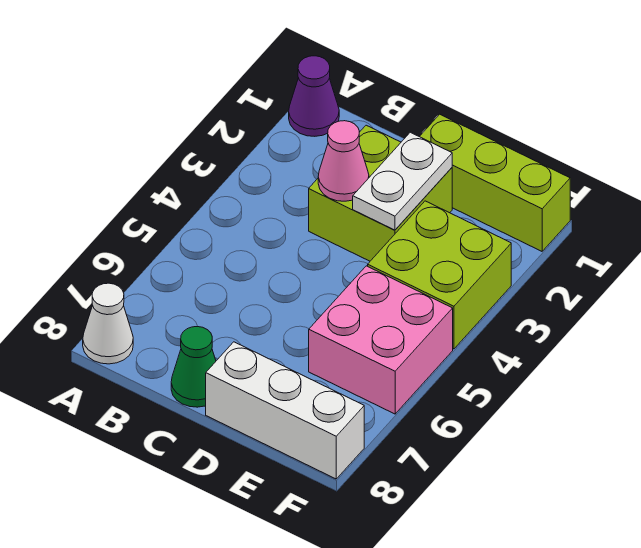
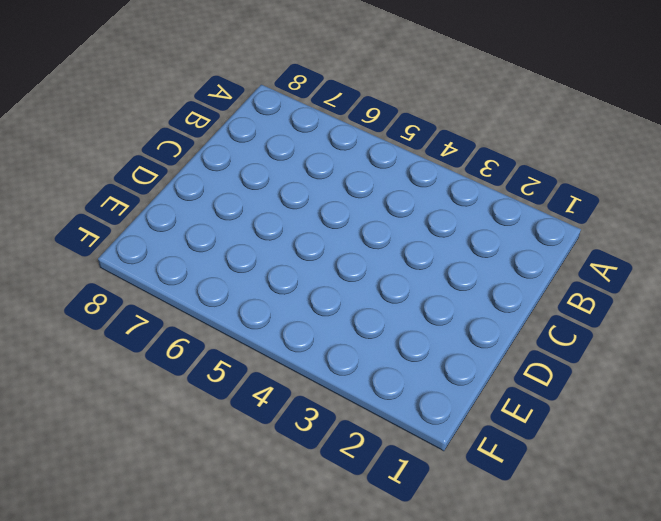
none -> purple cone A1 level 1
none -> white cone A8 level 1

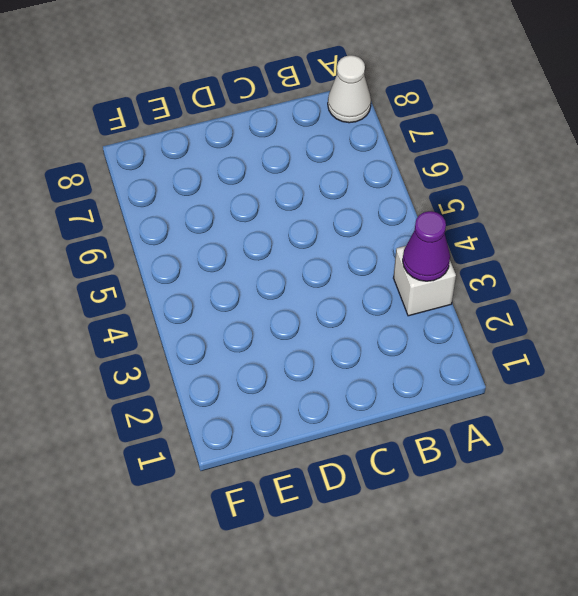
white brick A3 level 1 -> none
purple cone A3 level 2 -> purple cone A1 level 1
none -> lime brick C2:D3 level 1
none -> green cone C8 level 1

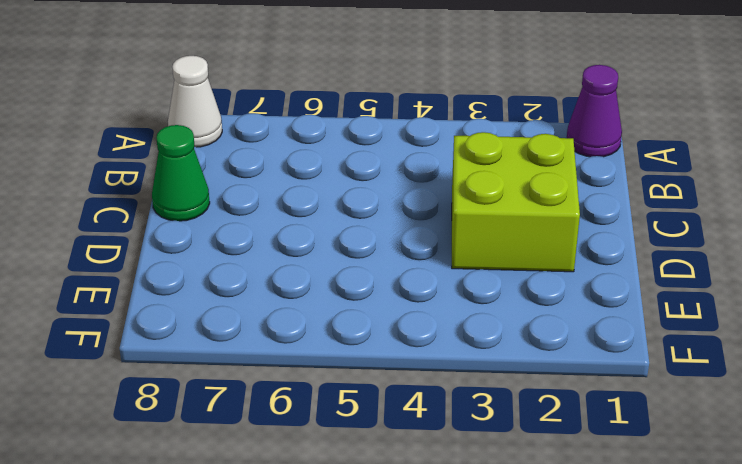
none -> lime brick D1:F1 level 1
none -> white brick D8:F8 level 1

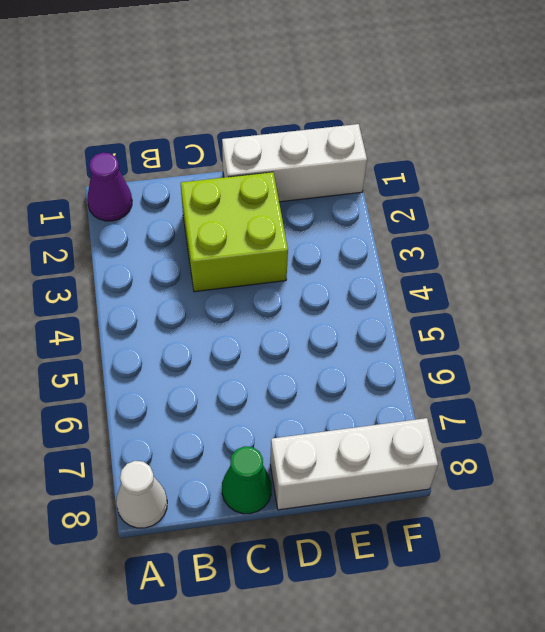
white brick D1:F1 level 1 -> lime brick D1:F1 level 1
none -> lime brick E3:F4 level 1
none -> pink brick E5:F6 level 1

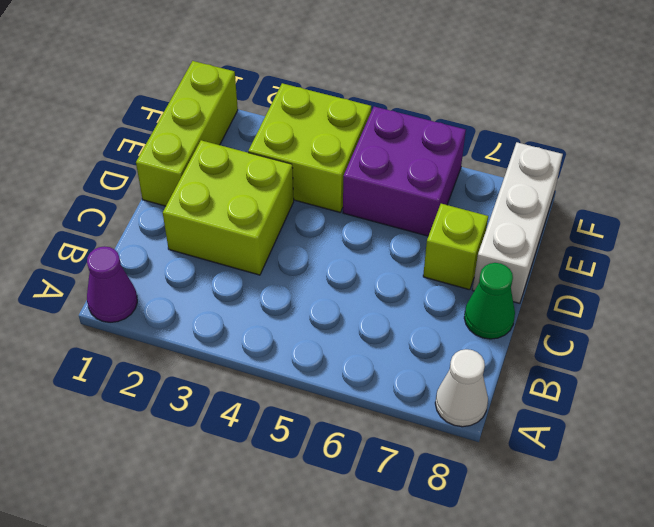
lime brick D7 level 1 -> none
purple brick E5:F6 level 1 -> pink brick E5:F6 level 1
none -> pink cone C3 level 2
none -> white plate D2:D3 level 2

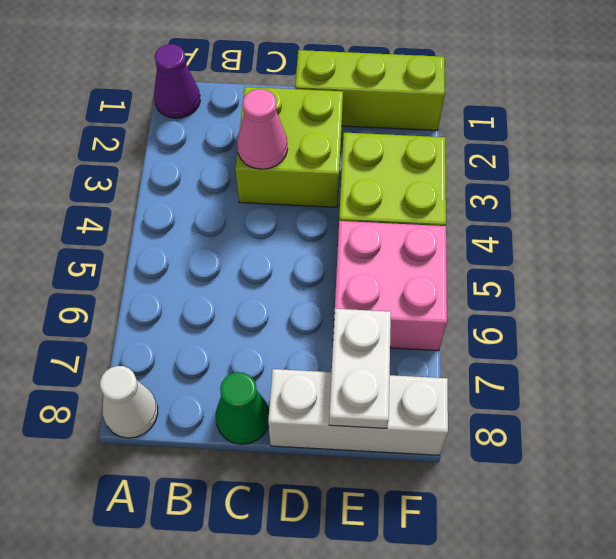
white plate E7:E8 level 2 -> white plate D2:D3 level 2

